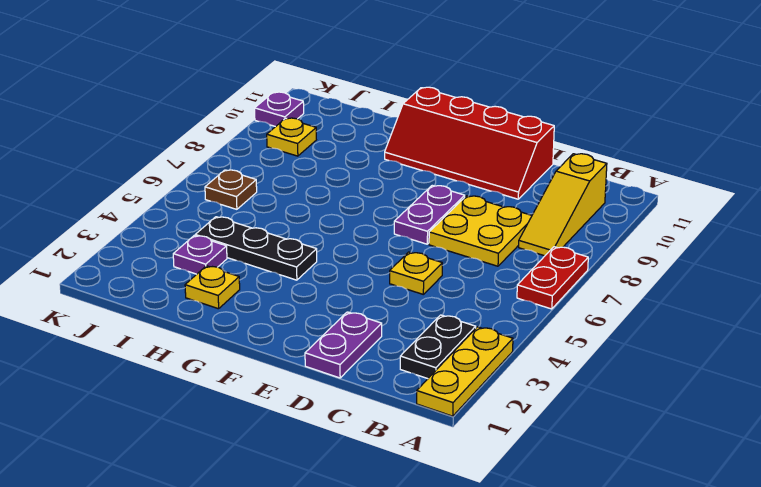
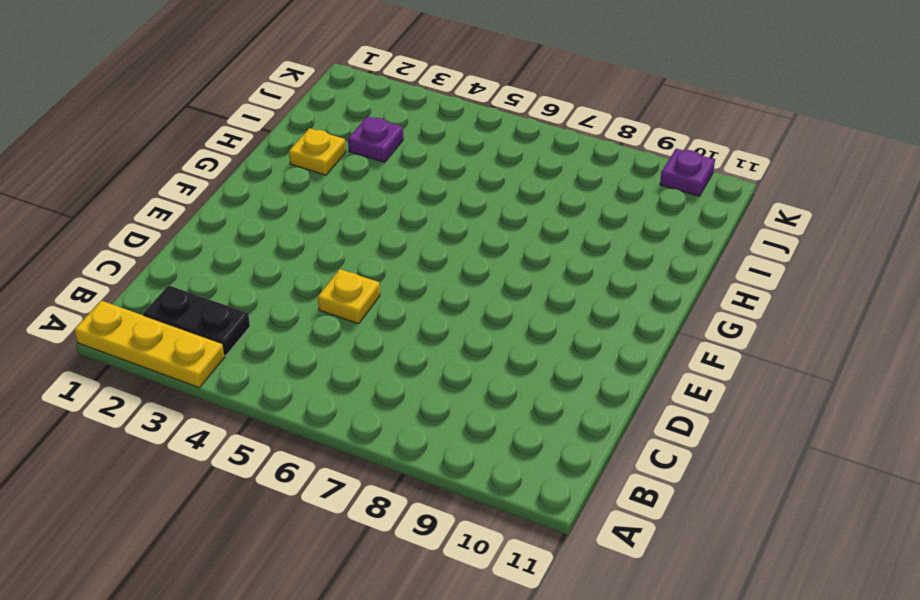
none -> red plate A6:A7 level 1
none -> yellow slope B8:B10 level 1 top 10
none -> yellow plate C7:D8 level 1

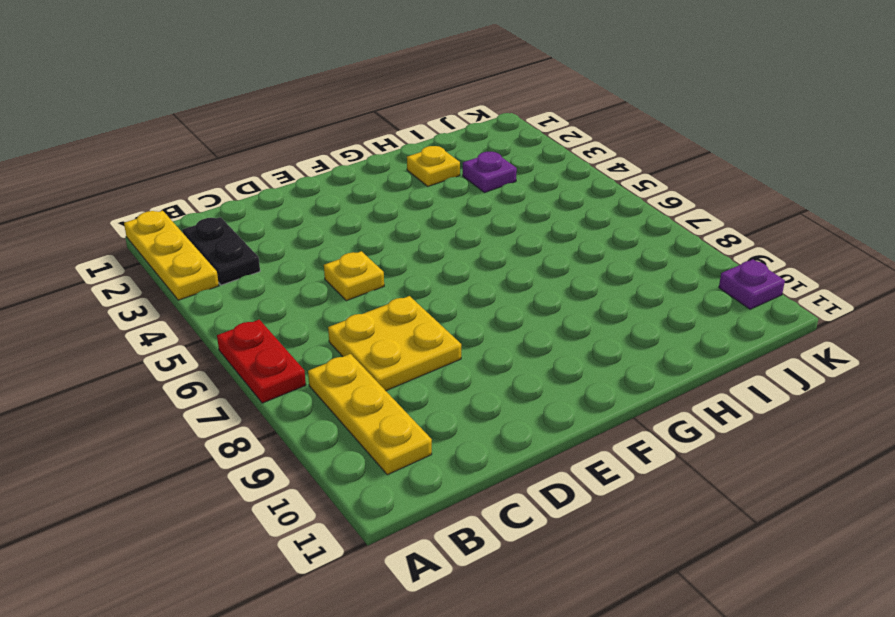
yellow plate B8:B10 level 1 -> yellow slope B8:B10 level 1 top 10
none -> purple plate D1:D2 level 1
none -> red slope D10:G11 level 1 top 11
none -> purple plate E7:E8 level 1

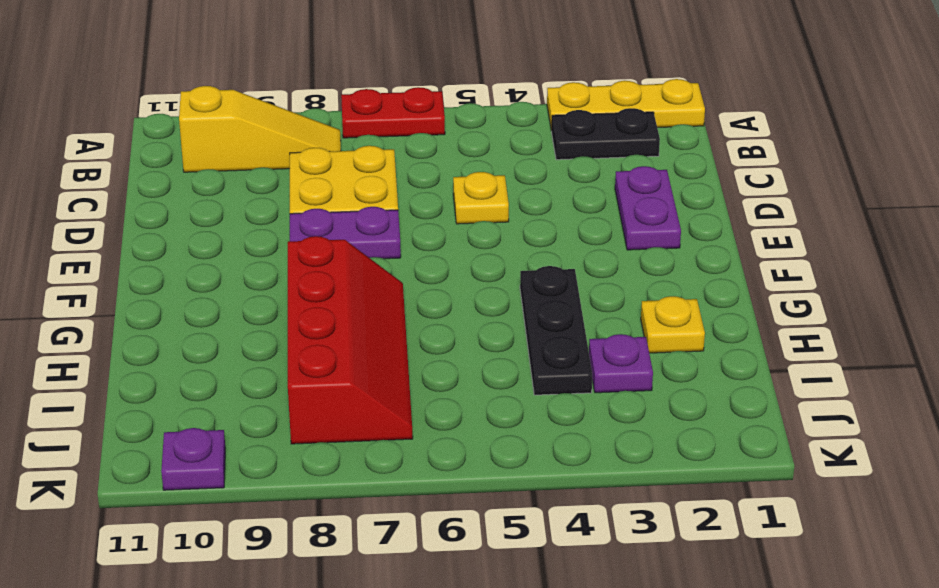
purple plate D2:E2 level 1 -> purple plate D1:D2 level 1
red slope G7:J8 level 1 top 8 -> red slope D10:G11 level 1 top 11
none -> brown plate J6 level 1
none -> yellow plate J9 level 1

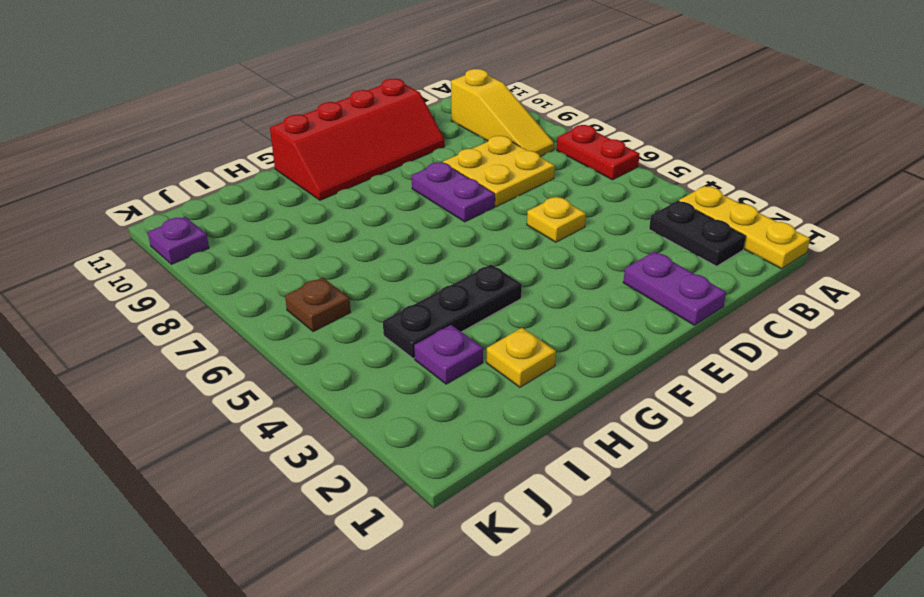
none -> yellow plate J9 level 1

